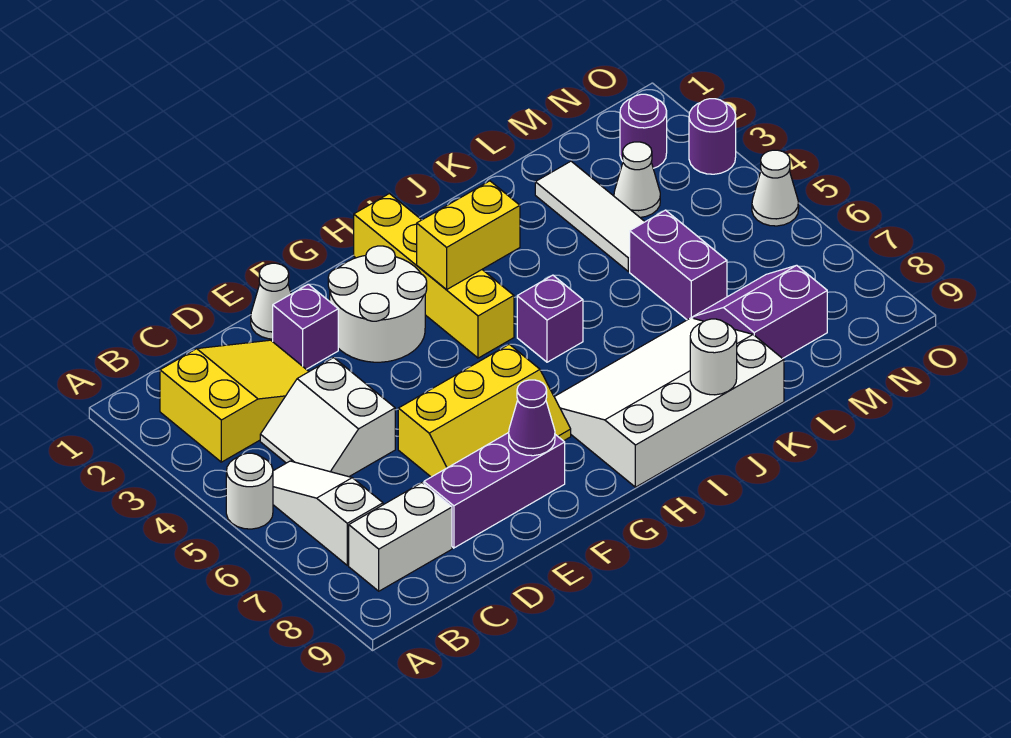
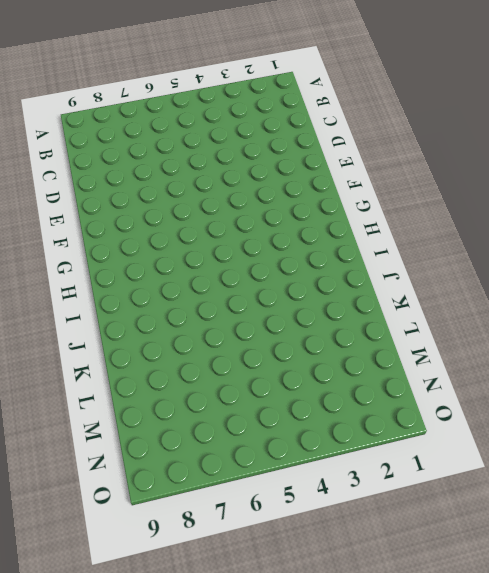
none -> white round brick A5 level 1
none -> yellow slope B2:D3 level 1 top B
none -> white slope B5:B7 level 1 top 7

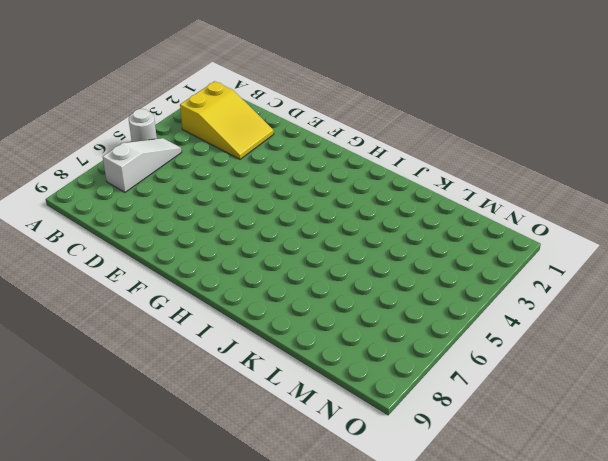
none -> white brick B8:C8 level 1
none -> white slope C4:D5 level 1 top D
none -> purple brick D8:F8 level 1

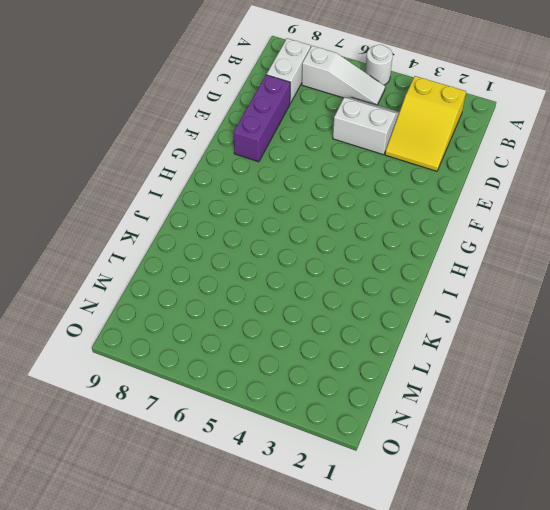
none -> white cone E1 level 1
none -> purple brick E2 level 1
none -> yellow slope E6:G7 level 1 top 6

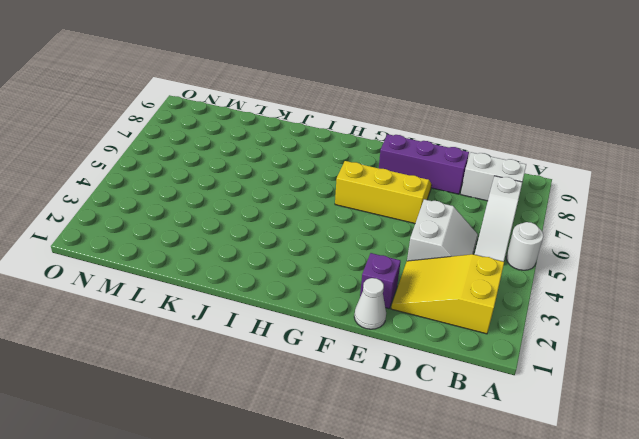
none -> white round brick F2:G3 level 1
none -> yellow brick H1:H4 level 1
none -> white slope H7:K9 level 1 top 9

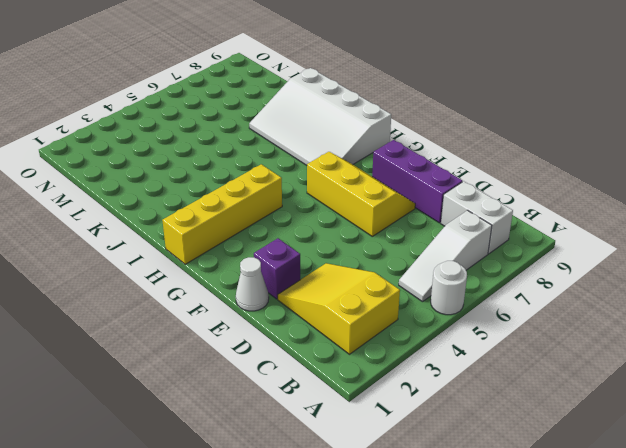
none -> white slope C4:D5 level 1 top D
none -> white round brick F2:G3 level 1
none -> purple brick I5 level 1

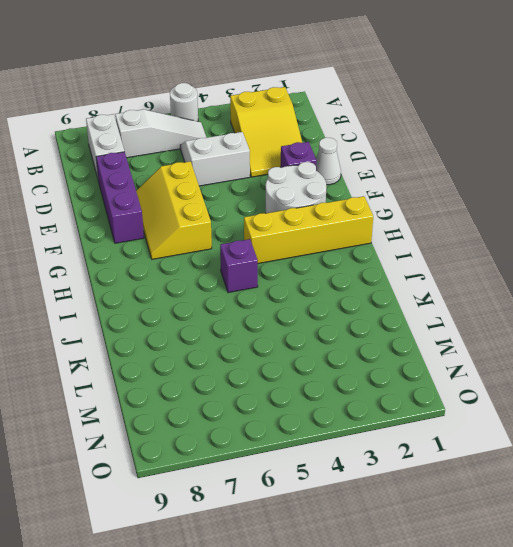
none -> white slope H7:K9 level 1 top 9
none -> white tile L2:L4 level 1
none -> purple brick L5:L6 level 1

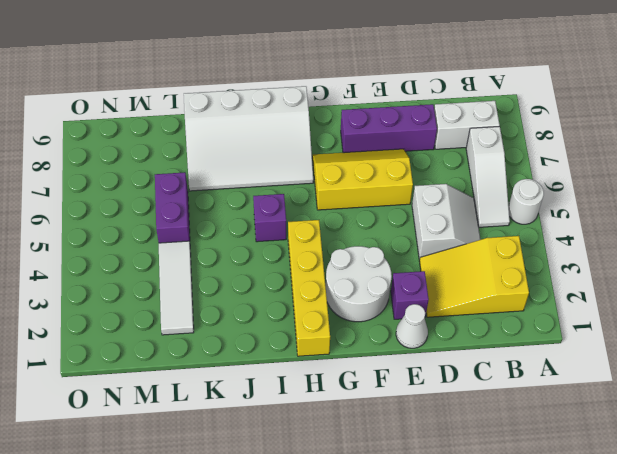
none -> purple slope L7:M8 level 1 top 8
none -> white cone M3 level 1
none -> purple round brick N2 level 1

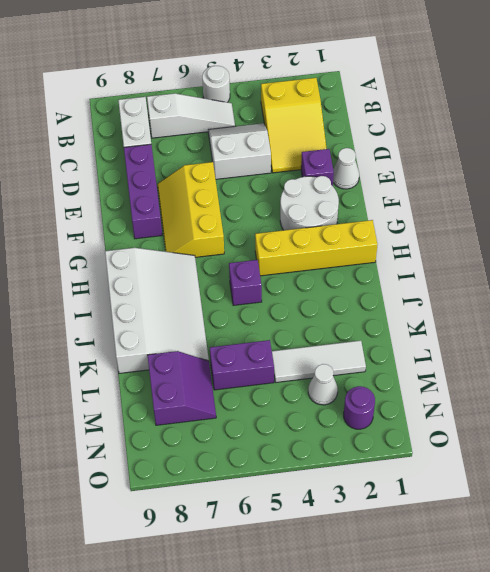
none -> purple round brick O3 level 1
none -> white cone O5 level 1
none -> purple cone F8 level 2

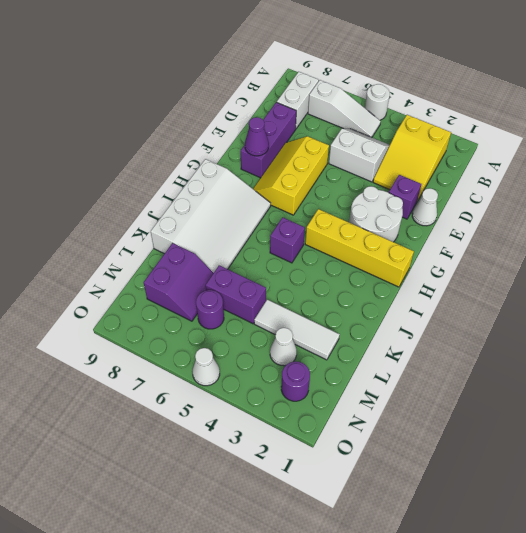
purple round brick M6 level 1 -> purple round brick O3 level 1
none -> yellow brick H3:I3 level 2
none -> white round brick J9 level 2

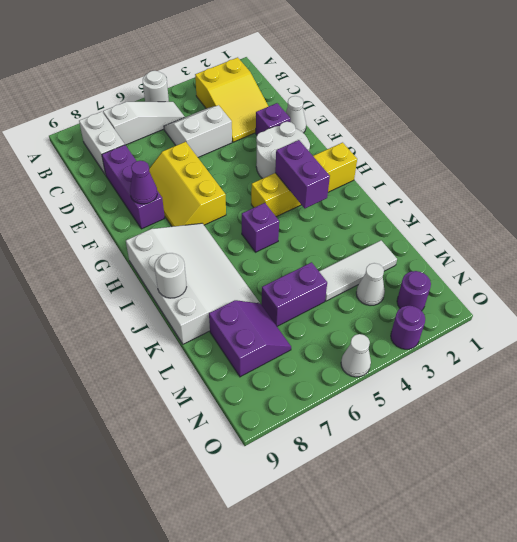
purple brick H3:I3 level 2 -> yellow brick H3:I3 level 2

